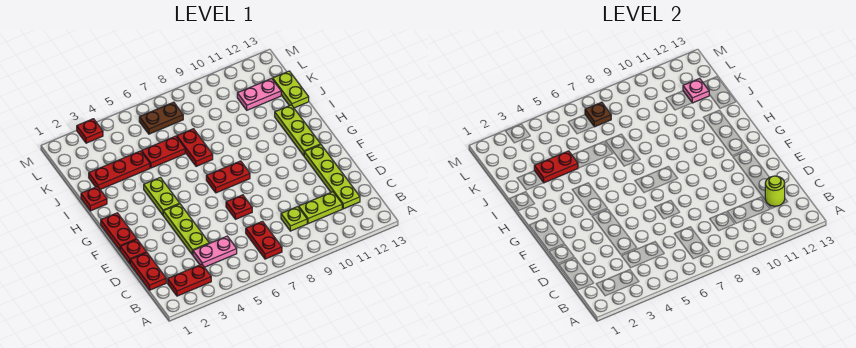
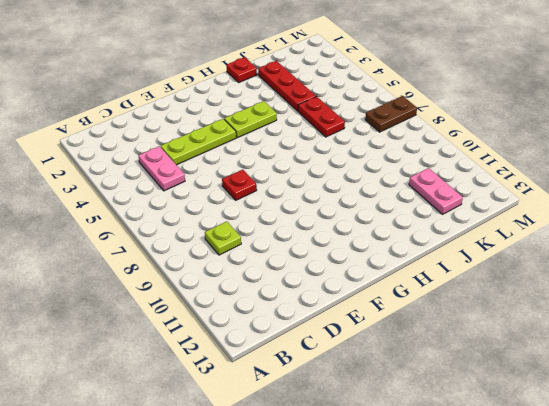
brown plate L7:M7 level 1 -> brown plate L6:L7 level 1
none -> red plate B2:B3 level 1
none -> red plate B7:C7 level 1
none -> red plate C1:D1 level 1

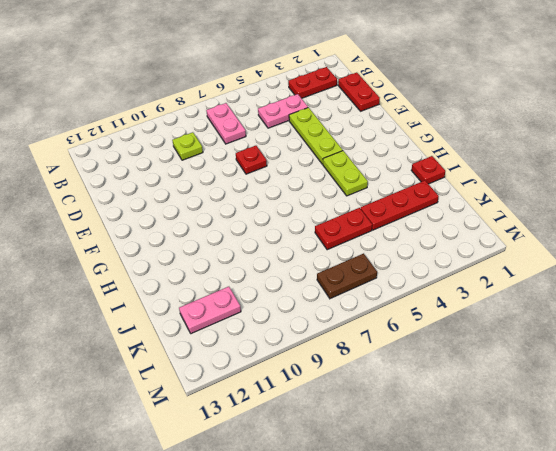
pink plate B7:C7 level 1 -> red plate B7:C7 level 1
none -> lime plate C10:C11 level 1
none -> lime plate C12:F12 level 1
none -> red plate E1 level 1

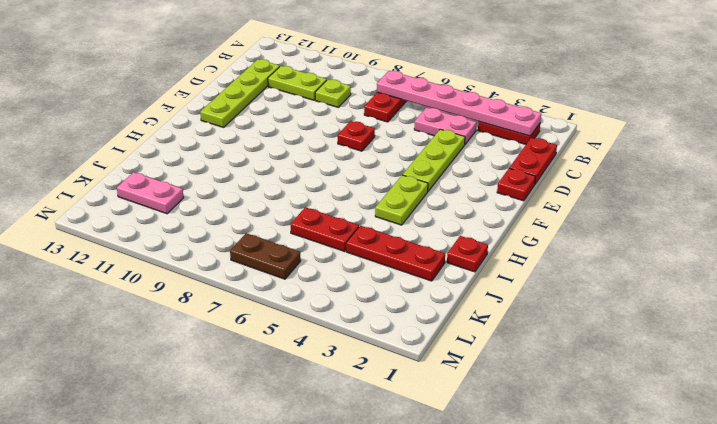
pink plate B2:B7 level 2 -> none
none -> red plate F1:G1 level 1
none -> red plate G7:G8 level 1
none -> lime plate G12:I12 level 1

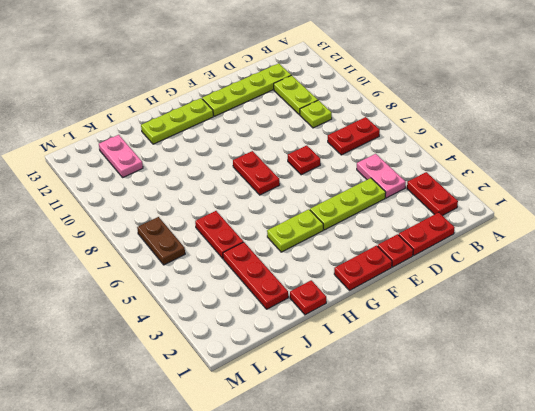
none -> red plate I7:J7 level 1
none -> lime plate J13:K13 level 1
none -> red plate M3 level 1

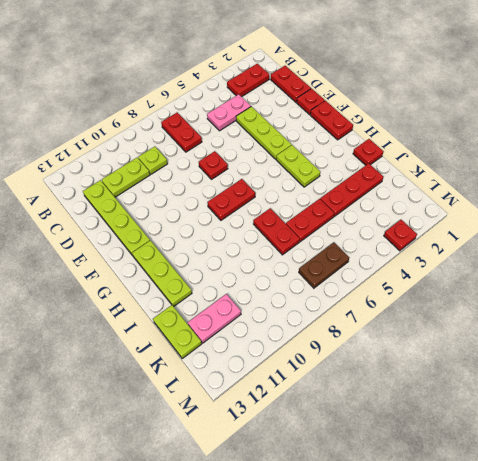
none -> lime round brick C12 level 2
none -> red plate J3:J4 level 2
none -> pink plate K12 level 2

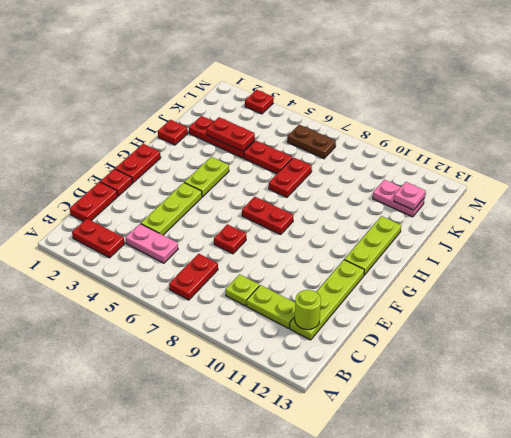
none -> lime plate J13:K13 level 1
none -> brown plate L7 level 2

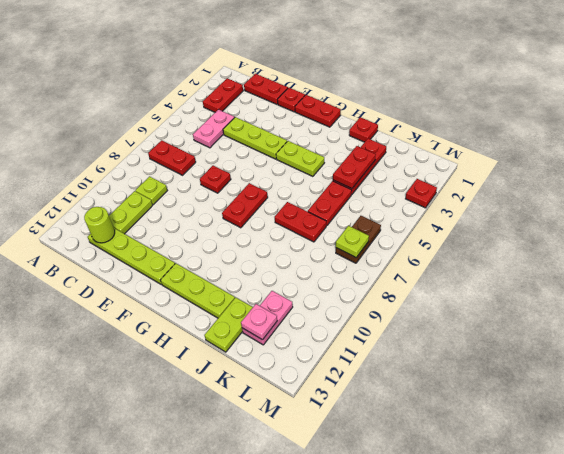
lime plate J12:J13 level 1 -> lime plate J13:K13 level 1
lime plate L7 level 2 -> brown plate L7 level 2

